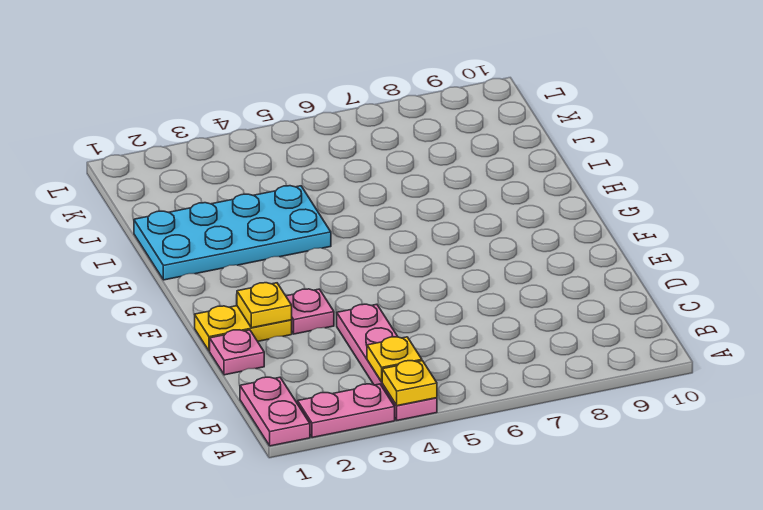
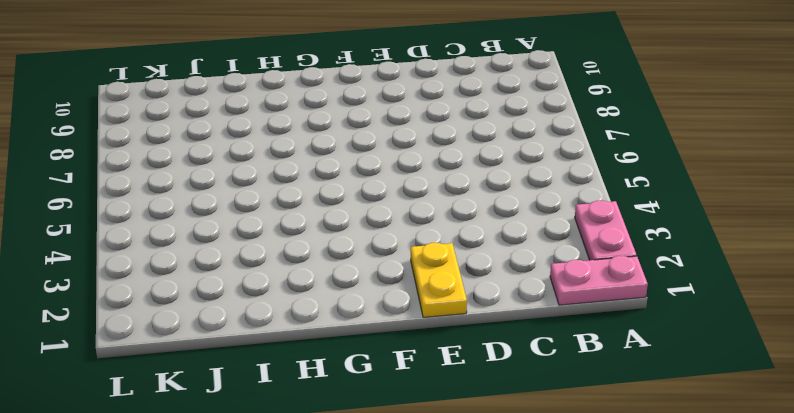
none -> pink plate A4:D4 level 1
none -> pink plate D1 level 1

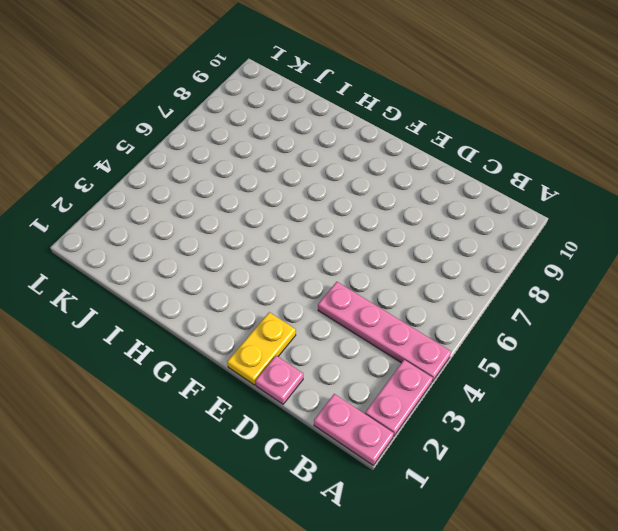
none -> pink plate E3 level 1
none -> cyan plate H1:I4 level 1

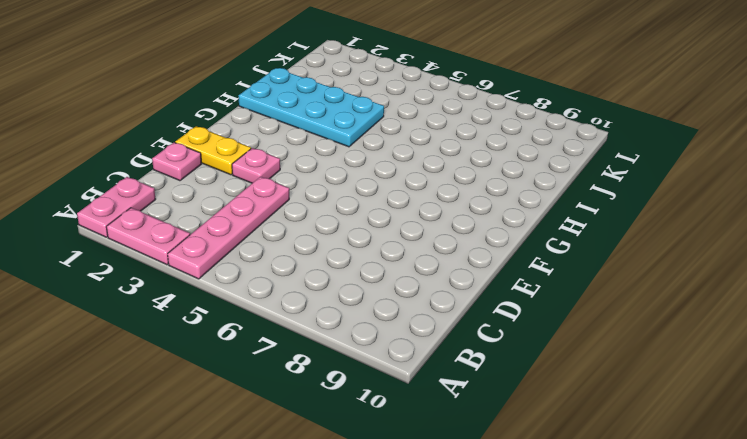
none -> yellow plate A4 level 2
none -> yellow plate B4 level 2

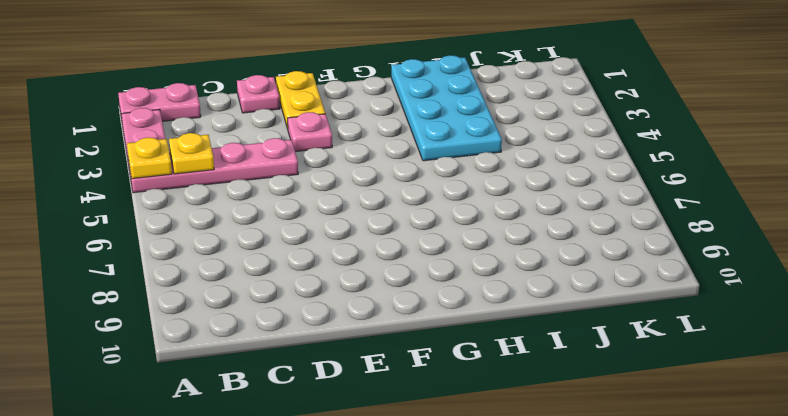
none -> yellow plate E2 level 2

